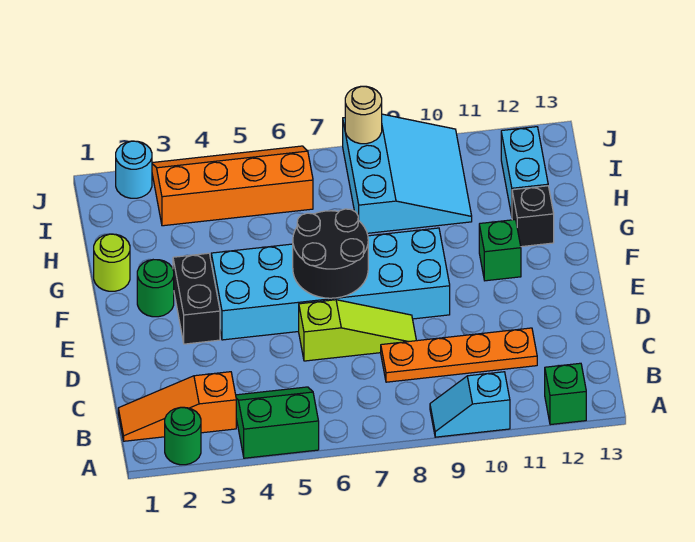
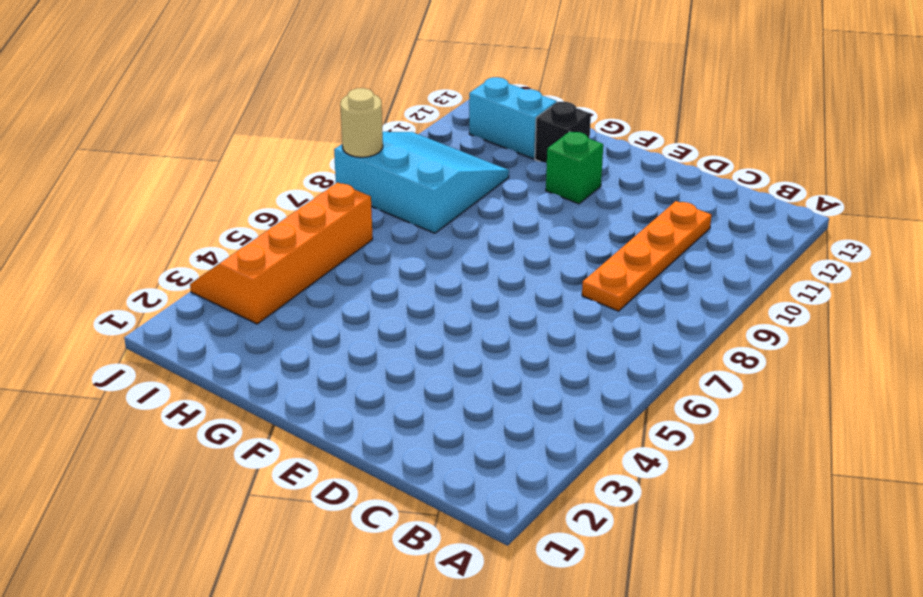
none -> green round brick A2 level 1
none -> green slope A4:B5 level 1 top A
none -> cyan slope A9:A10 level 1 top 10

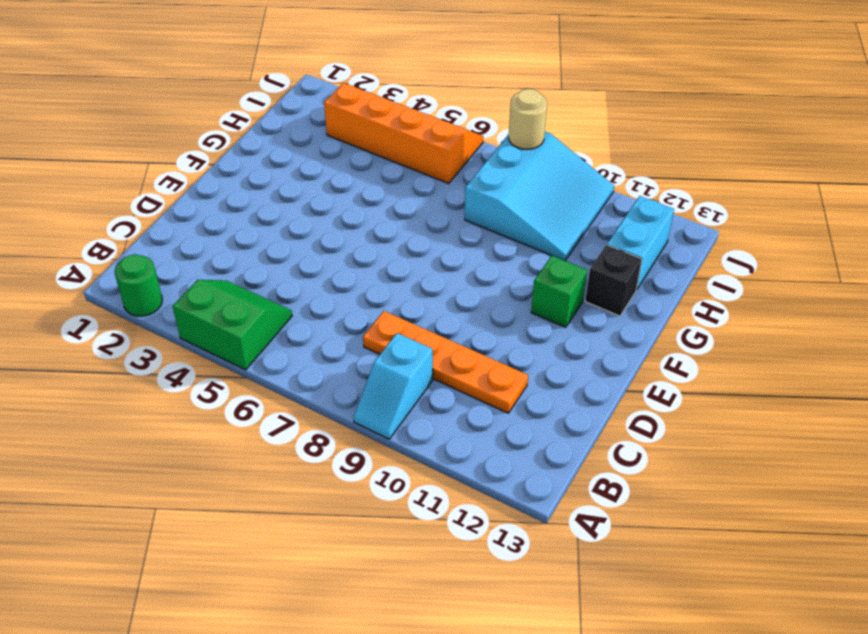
cyan slope A9:B9 level 1 top B -> cyan slope A9:A10 level 1 top 10
none -> green brick A12 level 1
none -> orange slope B1:B3 level 1 top 3
none -> lime slope D6:D8 level 1 top 6

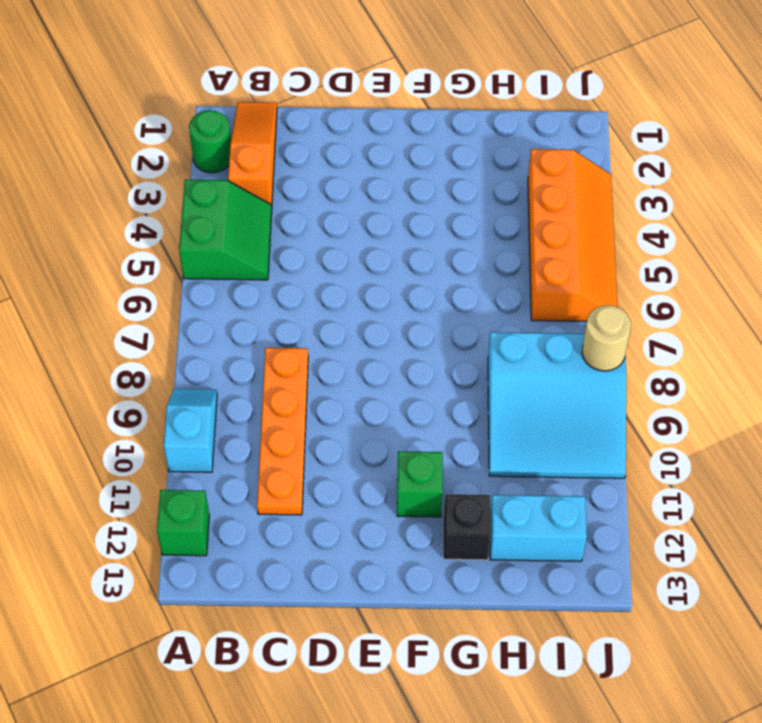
none -> lime slope D6:D8 level 1 top 6
none -> black brick E3:F3 level 1
none -> cyan brick E4:F9 level 1

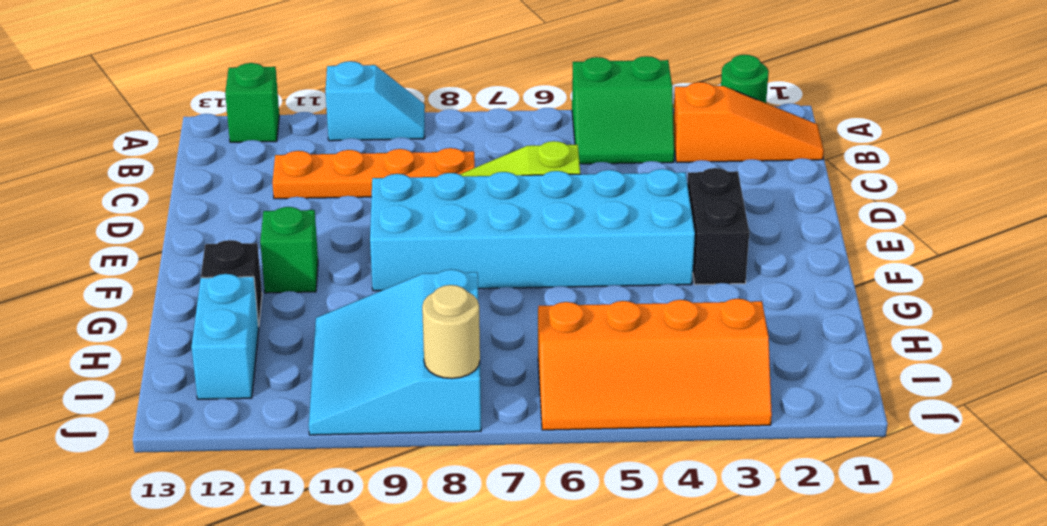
none -> green round brick F2 level 1
none -> lime round brick G1 level 1
none -> cyan round brick J2 level 1

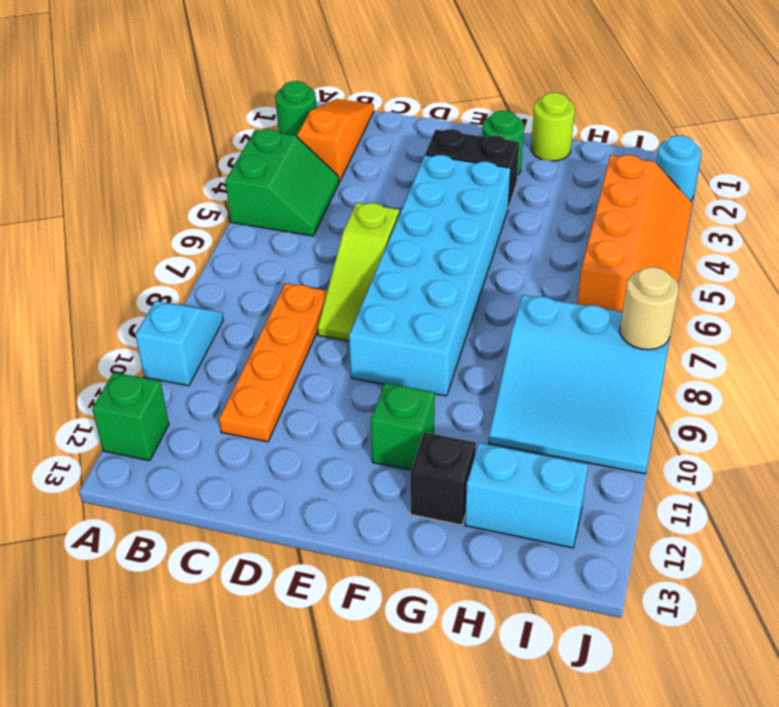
none -> black round brick E6:F7 level 2

